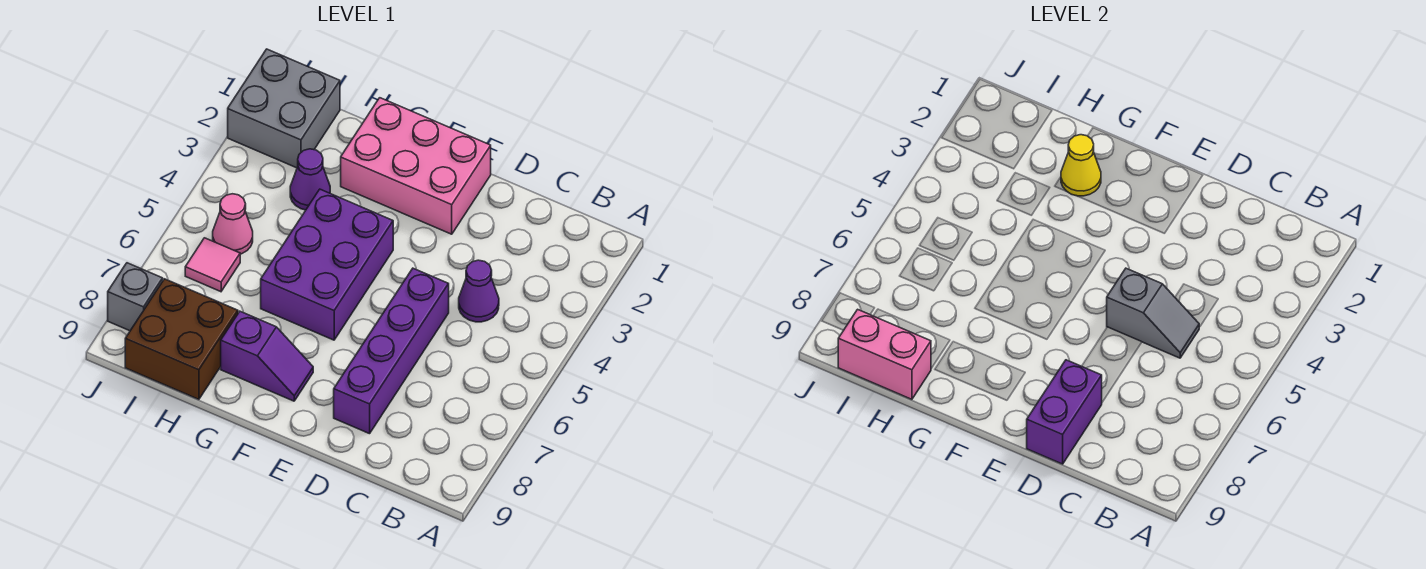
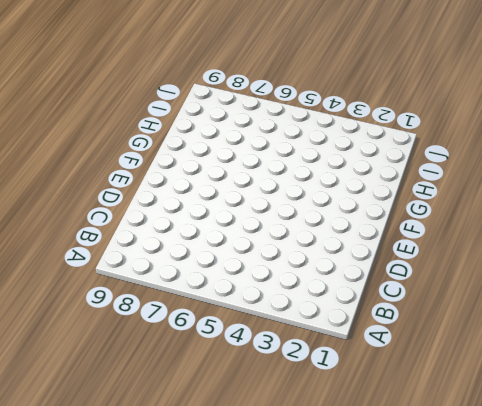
none -> purple cone C4 level 1
none -> purple brick D5:D8 level 1
none -> pink brick E1:G2 level 1

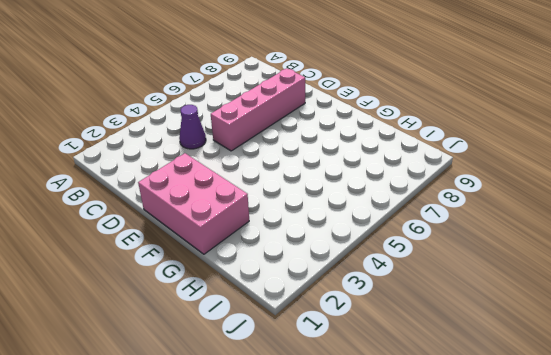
pink brick D5:D8 level 1 -> purple brick D5:D8 level 1
none -> purple brick F4:G6 level 1
none -> purple slope F8:G8 level 1 top G
none -> purple cone H3 level 1

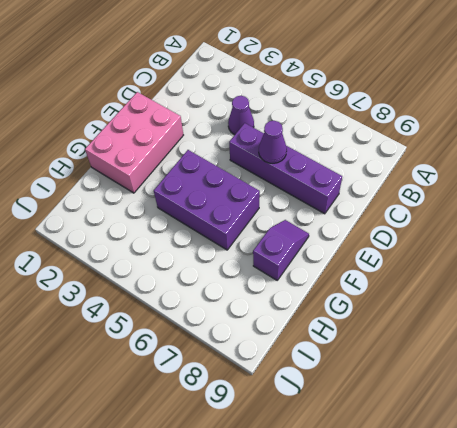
purple cone D6 level 2 -> purple cone H3 level 1
none -> brown brick H8:I9 level 1
none -> grey brick I1:J2 level 1
none -> pink cone I5 level 1

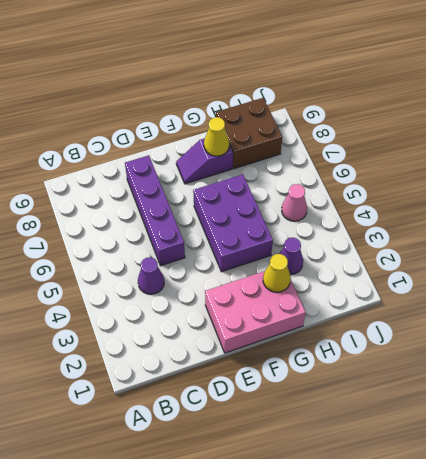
yellow cone G8 level 2 -> none
none -> grey brick I1:J2 level 1
none -> pink tile I6 level 1
none -> grey brick J8 level 1

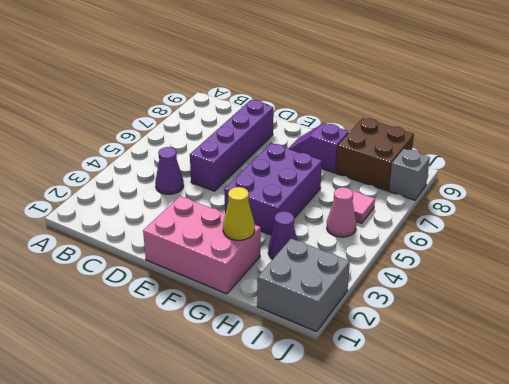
none -> grey slope C5:D5 level 2 top D
none -> purple brick D8:D9 level 2
none -> pink brick H9:I9 level 2

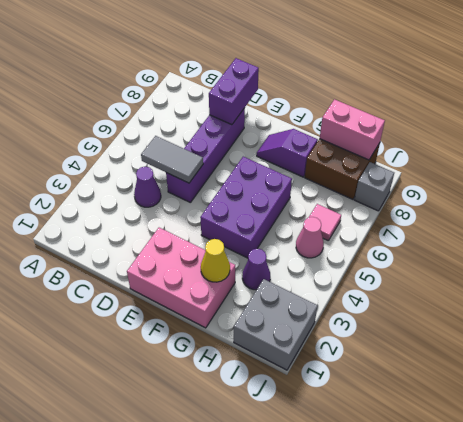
grey tile C5:D5 level 2 -> grey slope C5:D5 level 2 top D

